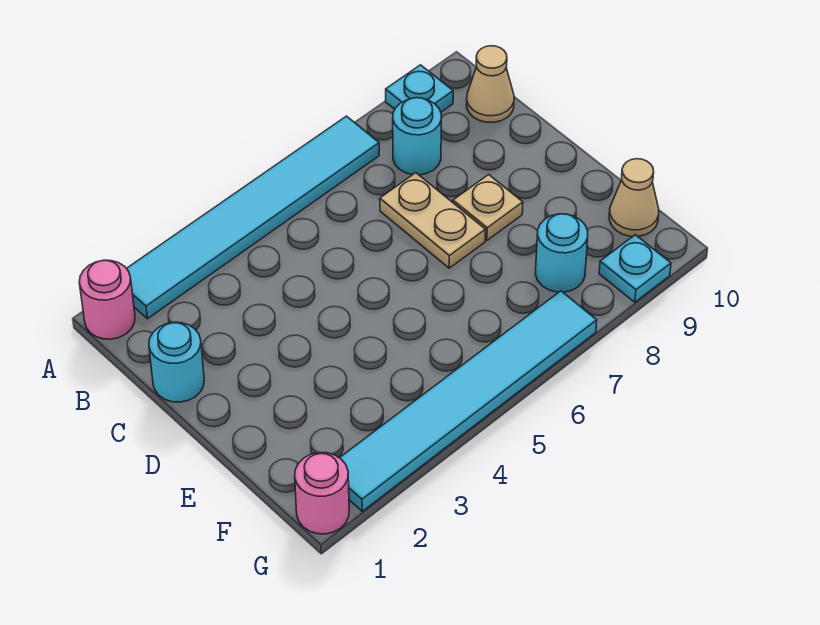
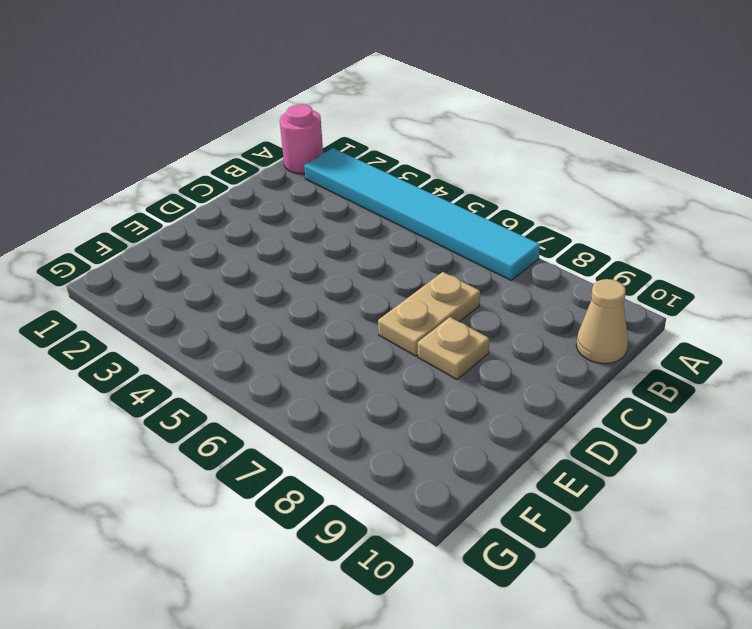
none -> cyan plate A9 level 1
none -> cyan round brick B8 level 1
none -> cyan round brick C1 level 1

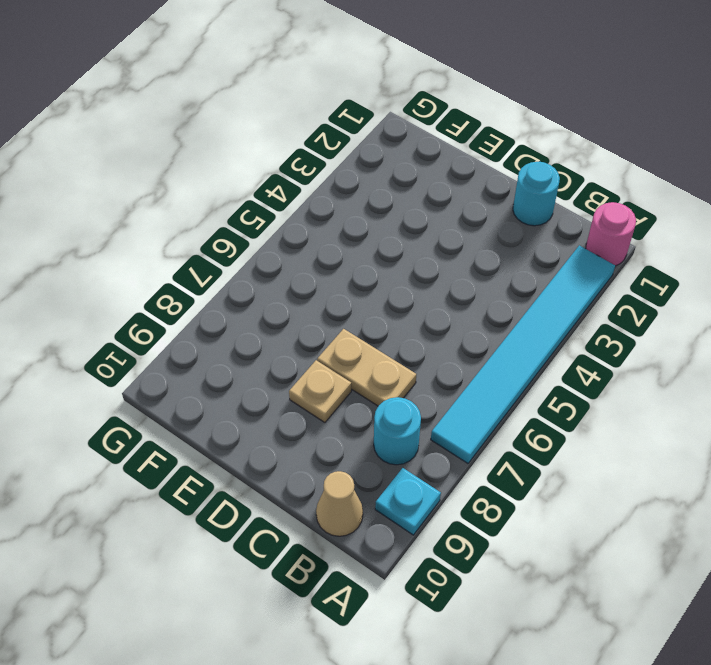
none -> cyan round brick F8 level 1
none -> tan cone F10 level 1
none -> pink round brick G1 level 1

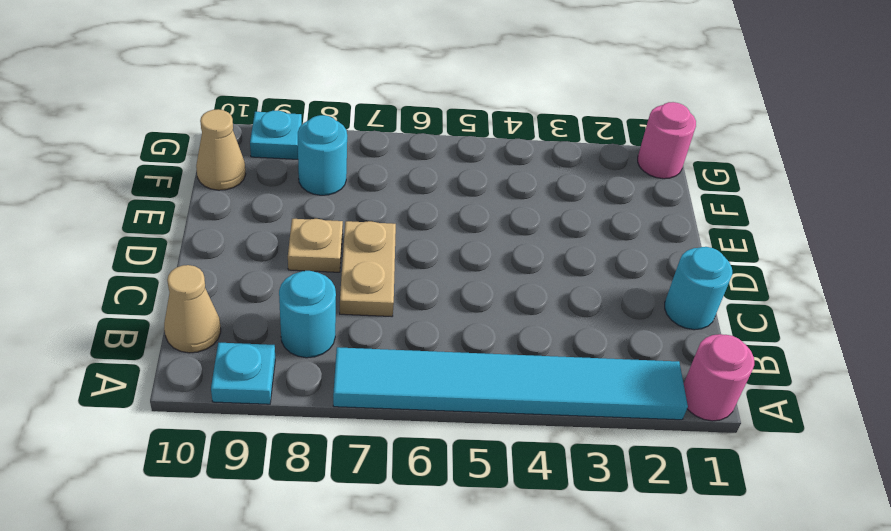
none -> cyan tile G2:G7 level 1

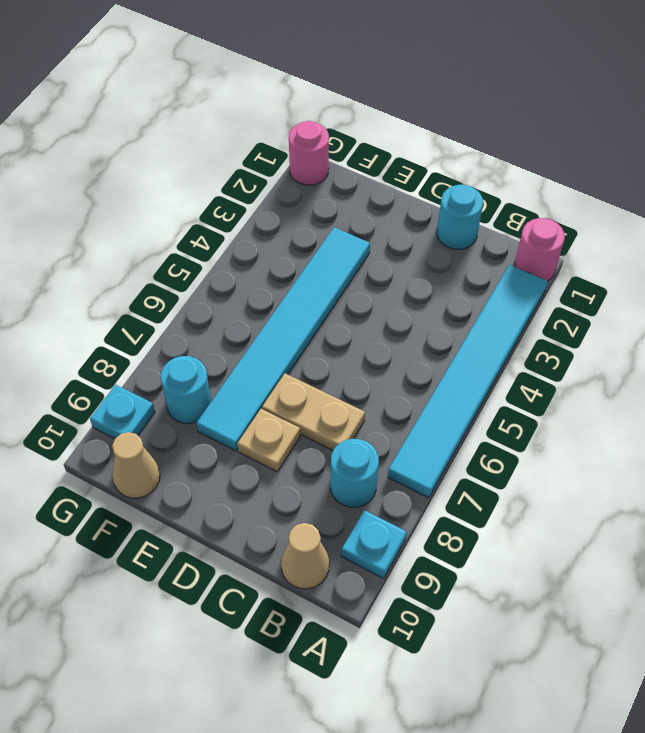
cyan tile E3:E8 level 1 -> cyan tile G2:G7 level 1

